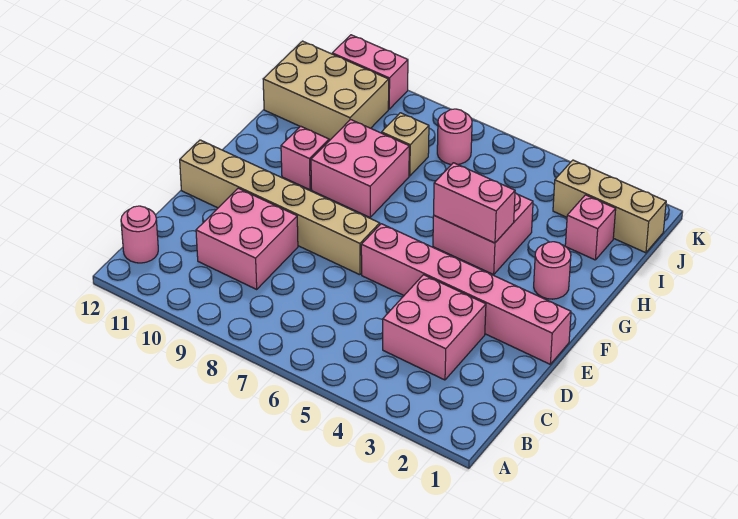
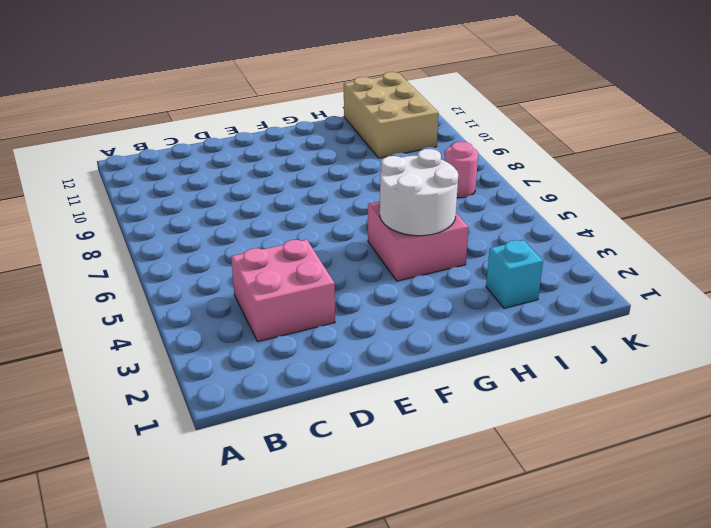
white round brick G4:H5 level 2 -> pink brick G4:G5 level 2
cyan brick I2 level 1 -> pink brick I2 level 1
none -> pink round brick B12 level 1
none -> pink brick C9:D10 level 1
none -> pink brick E1:E6 level 1

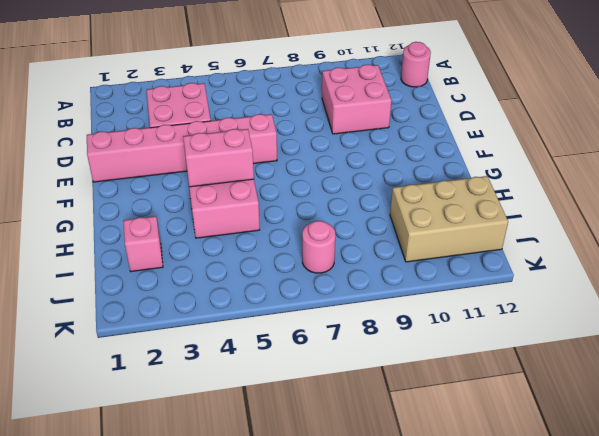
none -> tan brick E7:E12 level 1
none -> pink round brick G2 level 1
none -> pink brick G8:H9 level 1

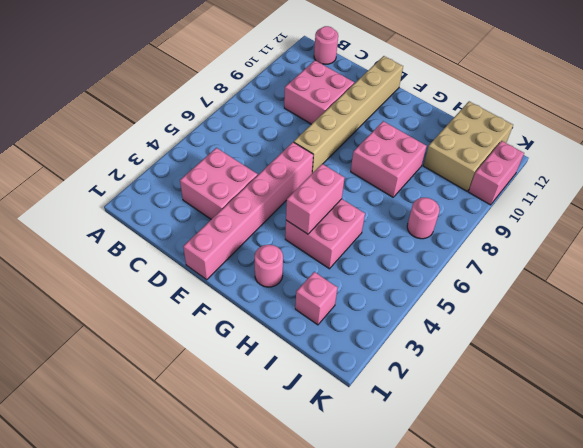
none -> pink brick G10 level 1
none -> tan brick I8 level 1
none -> tan brick J1:J3 level 1

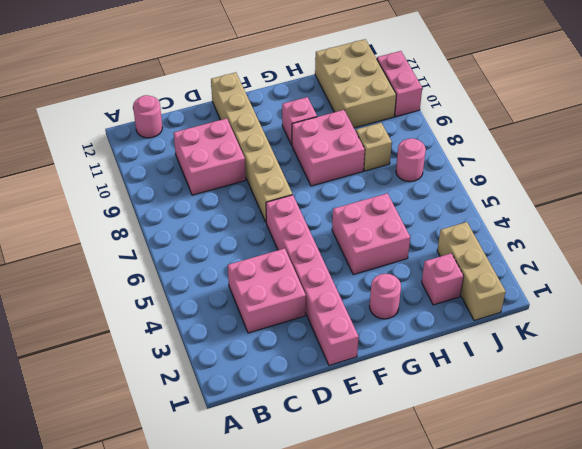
none -> pink brick G4:G5 level 2

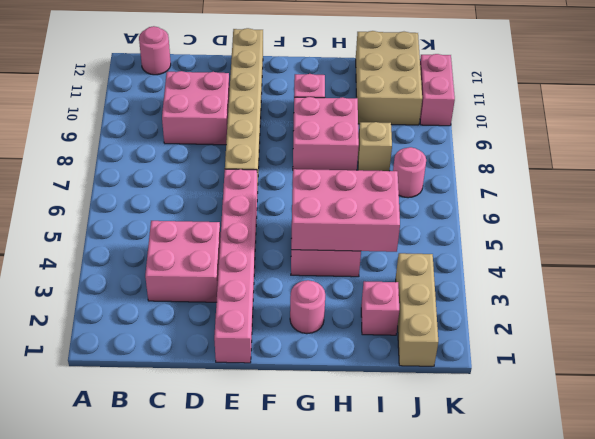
pink brick G4:I5 level 2 -> pink brick G4:G5 level 2

